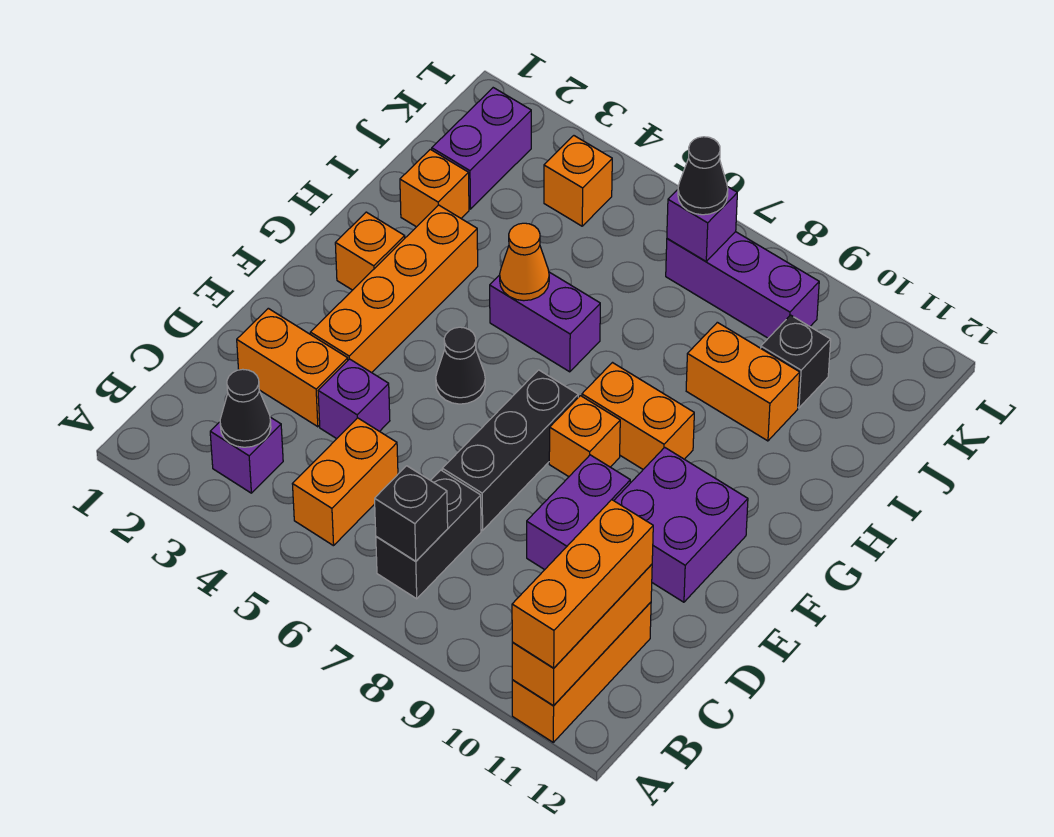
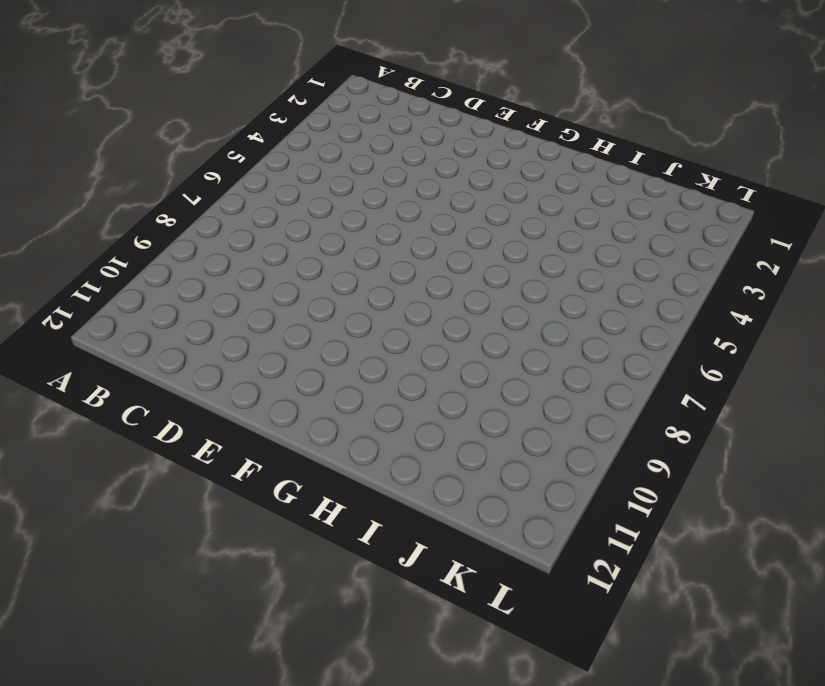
none -> orange brick A11:C11 level 1
none -> purple brick B3 level 1
none -> orange brick B5:C5 level 1

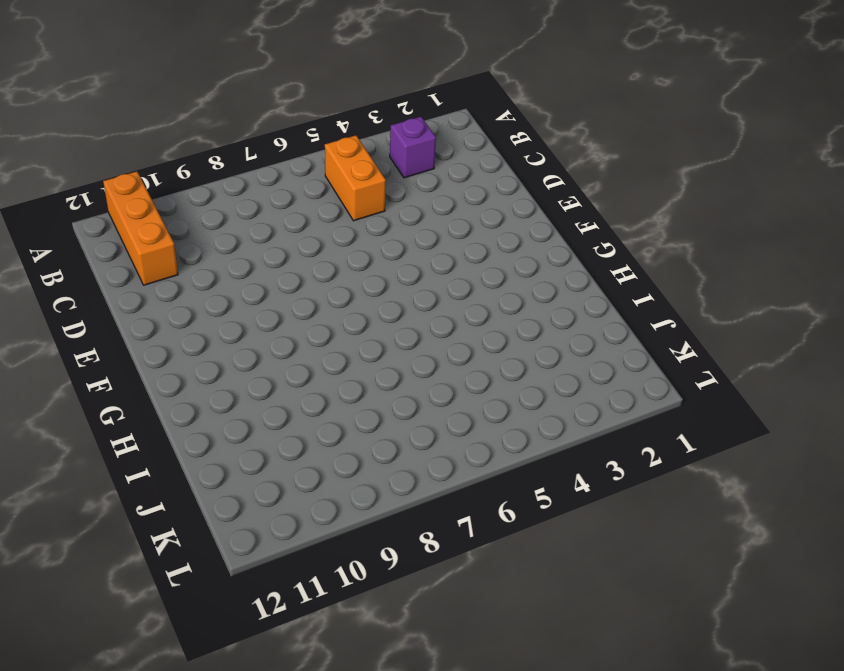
none -> black brick B7:C7 level 1
none -> orange brick D2:D3 level 1
none -> purple brick D4 level 1

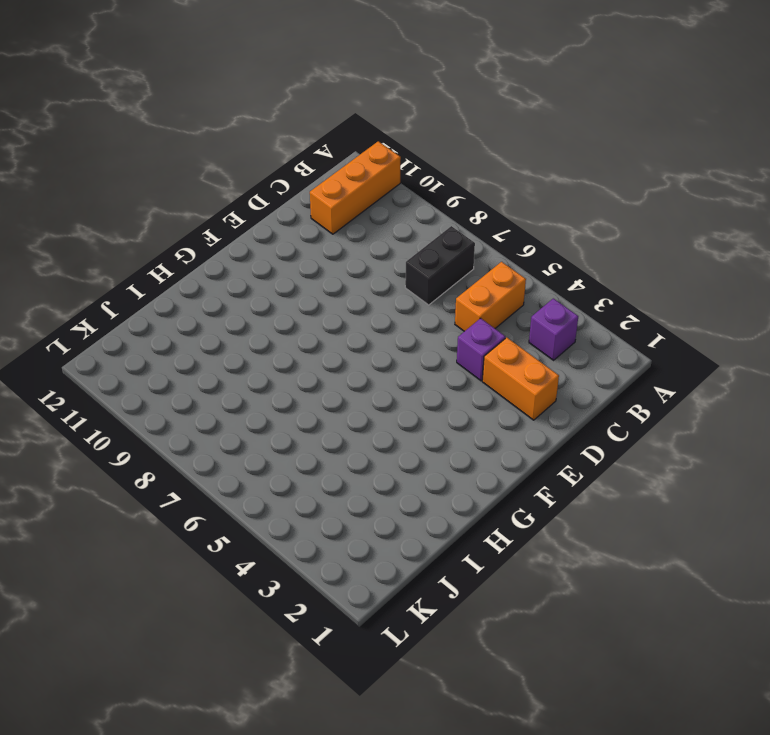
none -> black brick D7:F7 level 1
none -> purple brick D9:E9 level 1
none -> orange brick E3:H3 level 1

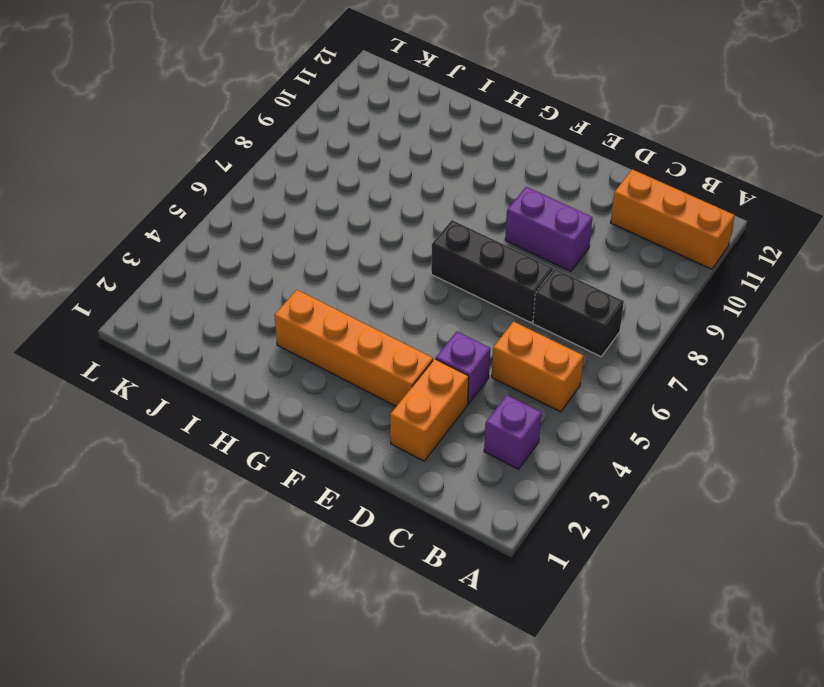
none -> purple brick E10:F11 level 1
none -> black cone F5 level 1
none -> orange brick F8 level 1

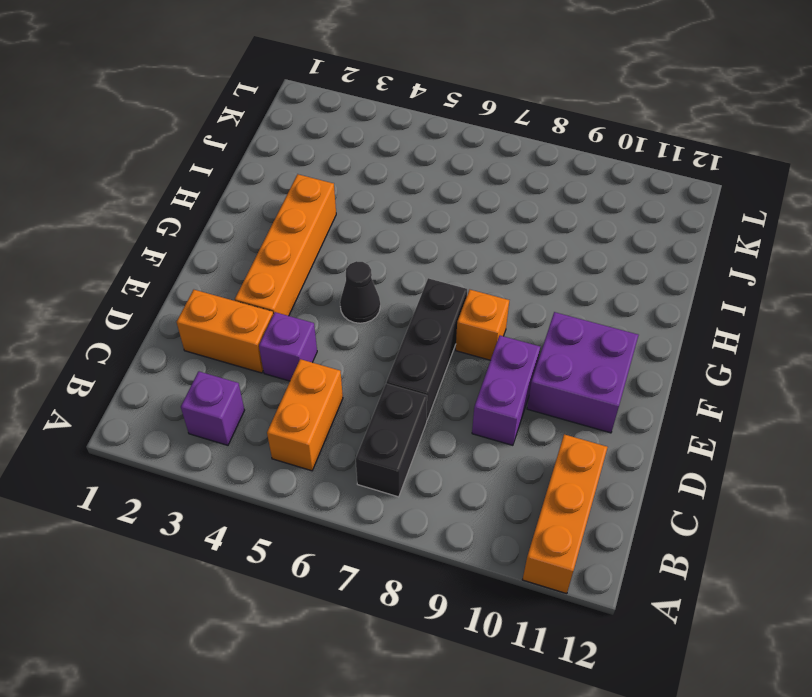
none -> orange brick G2 level 1
none -> orange brick G8:G9 level 1
none -> purple brick H5:H6 level 1

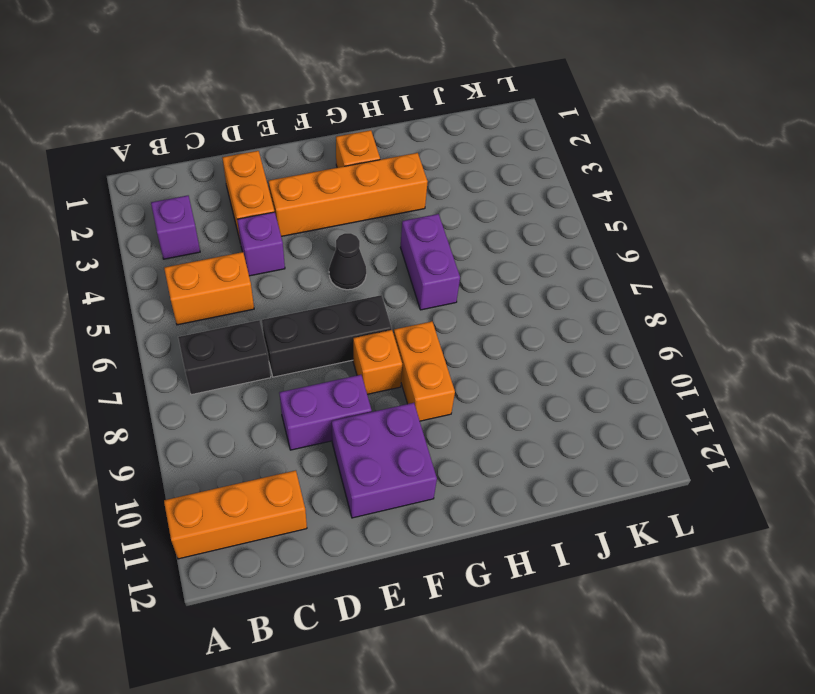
none -> orange brick I2 level 1
none -> orange brick I9:I10 level 1
none -> purple brick J2:K2 level 1

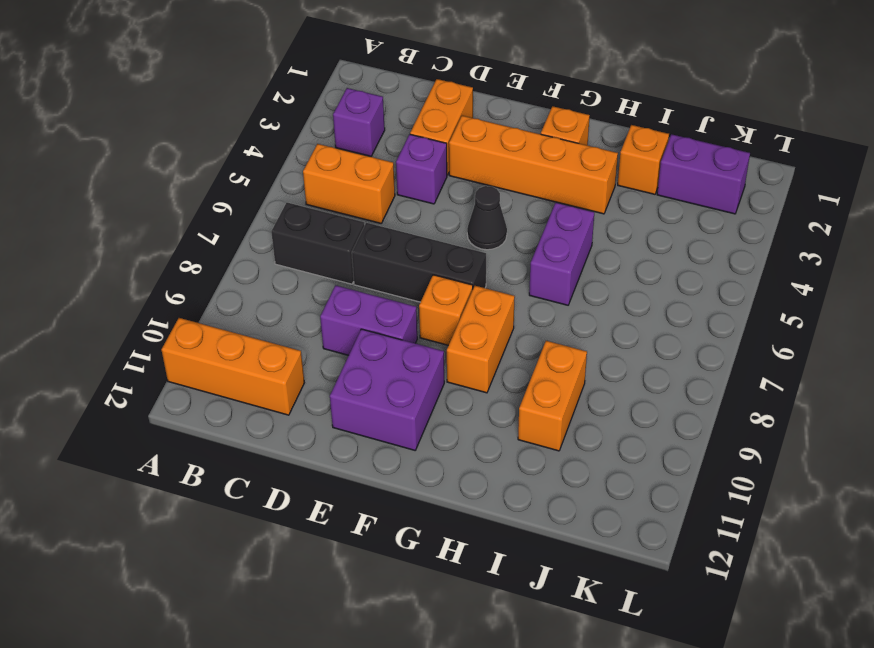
none -> black brick J10 level 1
none -> orange brick K4 level 1
none -> purple brick K7:K9 level 1

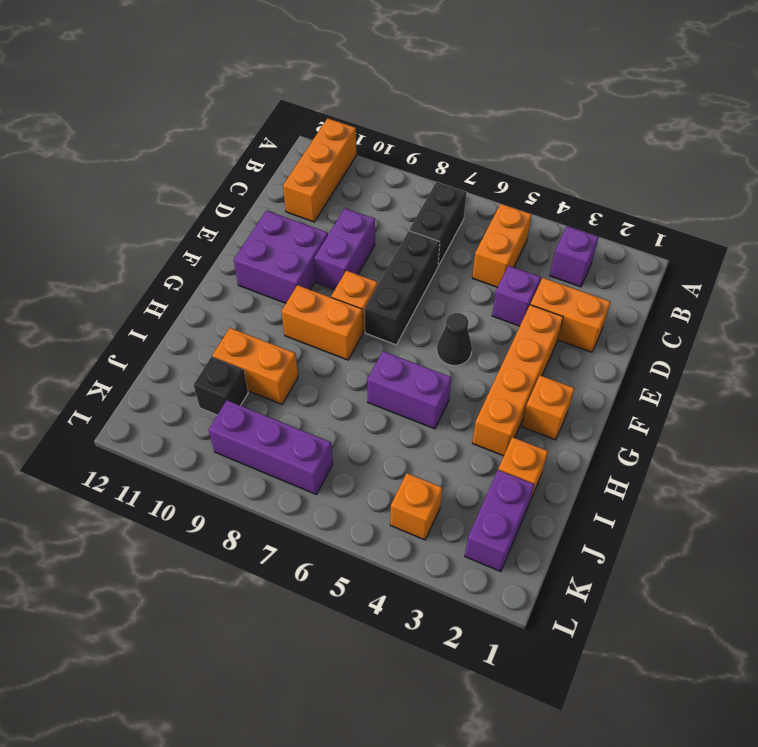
none -> orange brick A11:C11 level 2
none -> black cone B3 level 2
none -> black brick B7 level 2

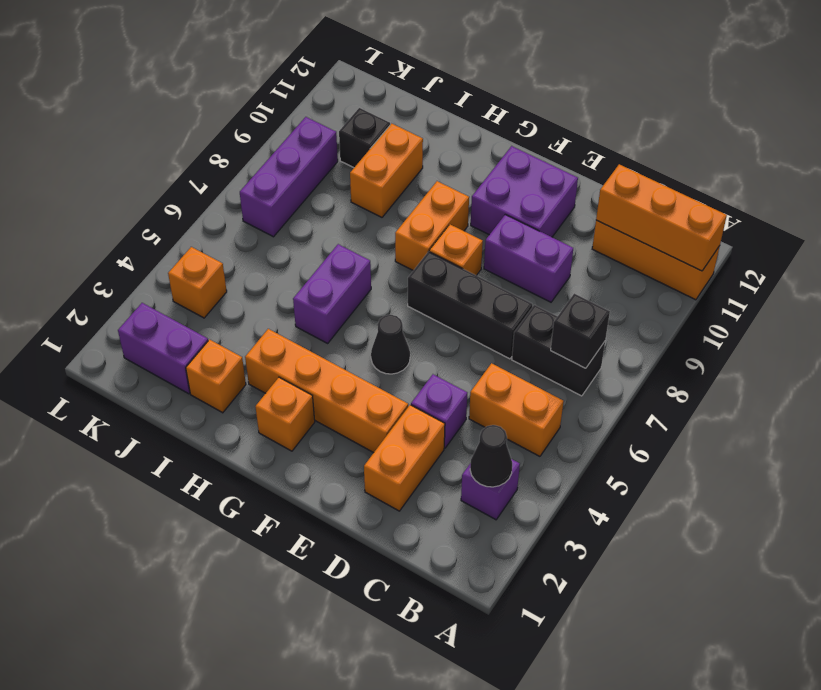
none -> orange cone H5 level 2
none -> purple brick K7 level 2
none -> orange brick A11:C11 level 3

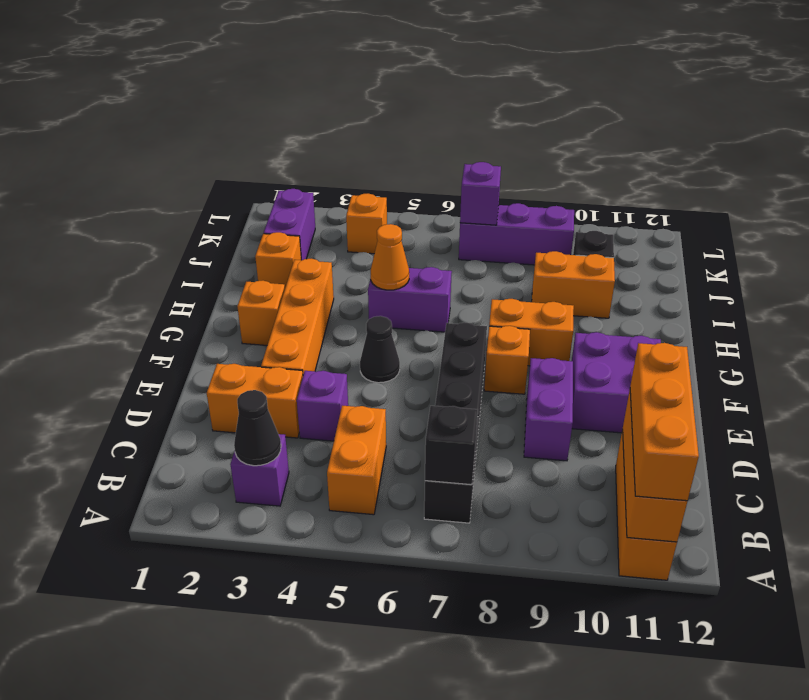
none -> black cone K7 level 3

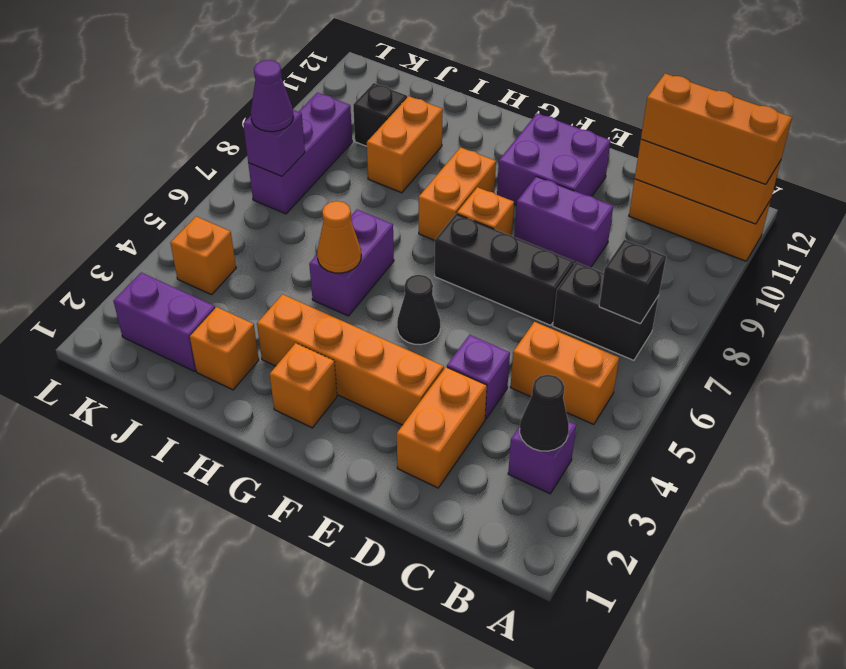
purple cone K7 level 3 -> black cone K7 level 3

